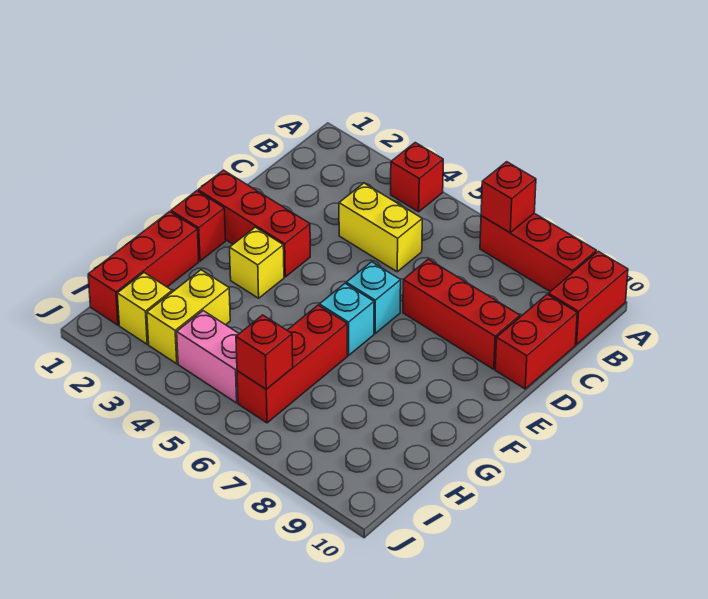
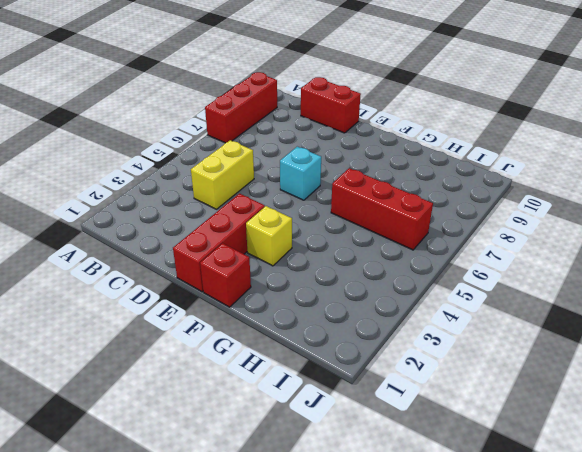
none -> red brick A4 level 1
none -> red brick A10:B10 level 1
none -> red brick D7:D9 level 1

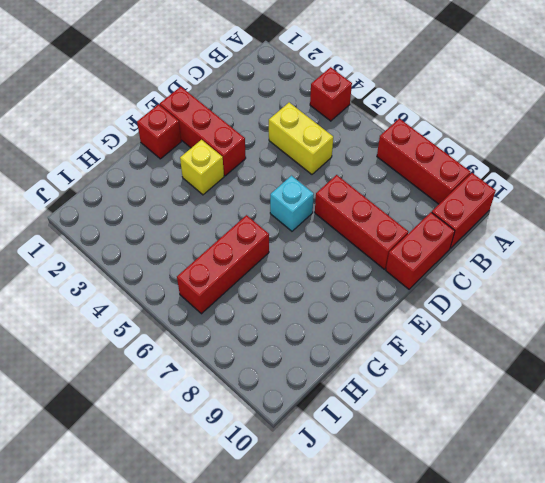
none -> cyan brick F6 level 1
none -> red brick G1:I1 level 1
none -> yellow brick H3:I3 level 1

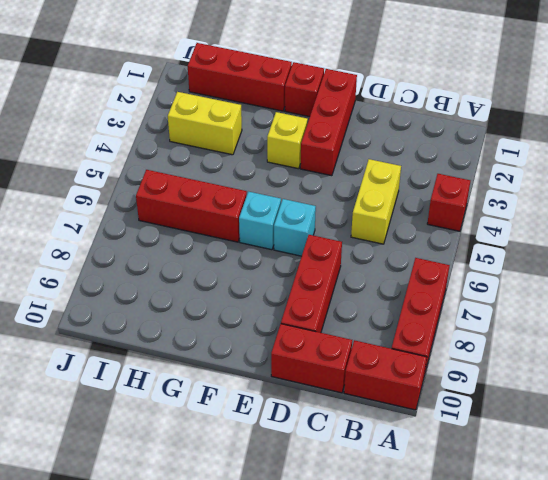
none -> yellow brick I2 level 1
none -> pink brick I4:I5 level 1
none -> red brick A7 level 2

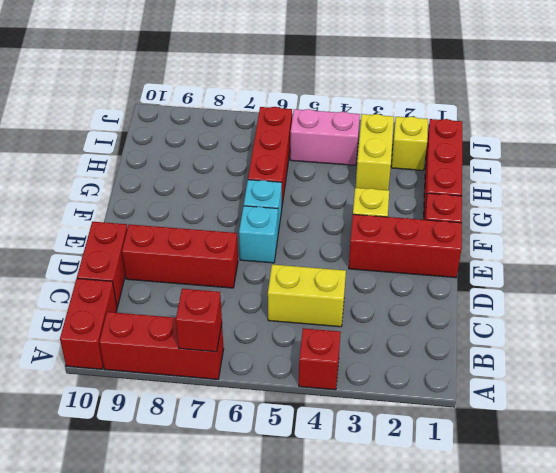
none -> red brick I6 level 2

